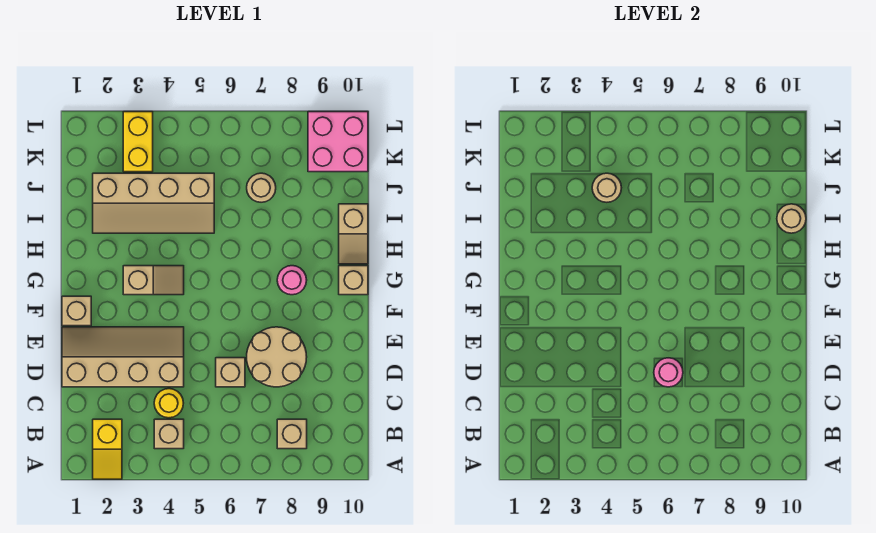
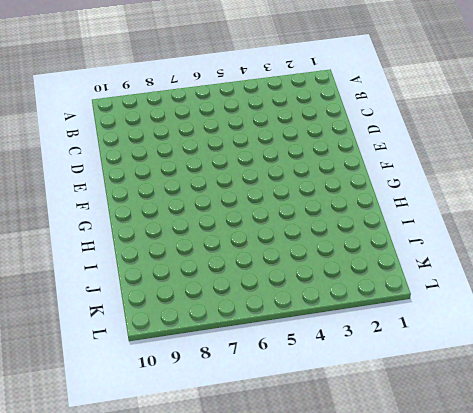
none -> yellow slope A2:B2 level 1 top B
none -> tan brick B4 level 1
none -> tan brick B8 level 1

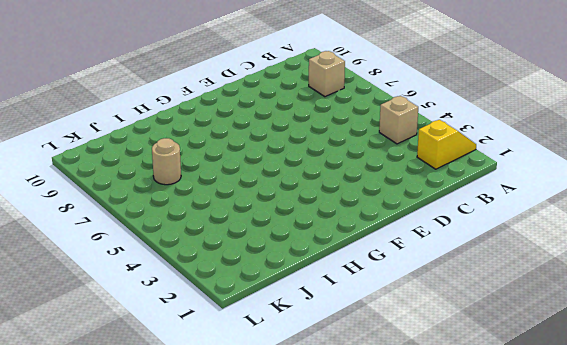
none -> yellow round brick C4 level 1
none -> tan slope D1:E4 level 1 top D
none -> tan brick D6 level 1

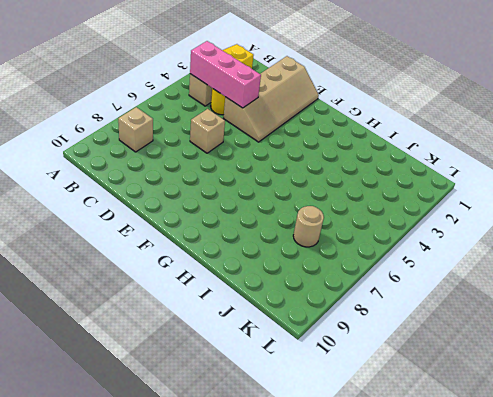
pink brick B4:D4 level 2 -> none
none -> tan round brick D7:E8 level 1
none -> tan brick F1 level 1
none -> tan slope G3:G4 level 1 top 3

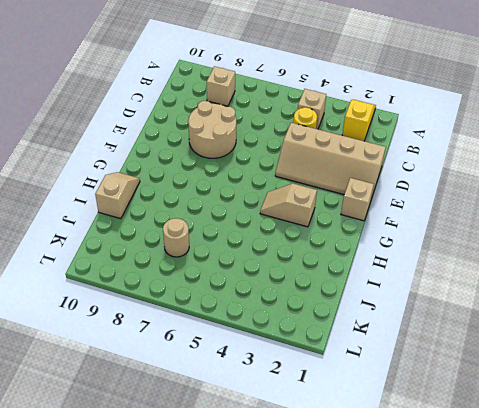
none -> tan brick D6 level 1
none -> pink round brick G8 level 1
none -> tan brick G10 level 1

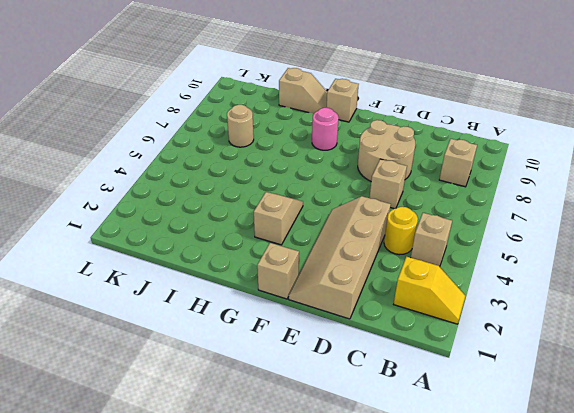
none -> tan slope I2:J5 level 1 top J
none -> yellow brick K3:L3 level 1
none -> pink brick K9:L10 level 1

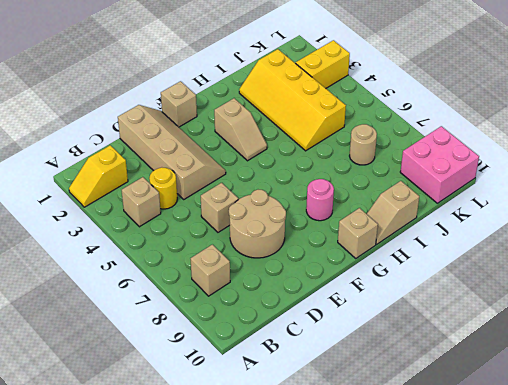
yellow slope I2:J5 level 1 top J -> tan slope I2:J5 level 1 top J
none -> pink round brick D6 level 2
none -> tan round brick I10 level 2
none -> tan round brick J4 level 2

